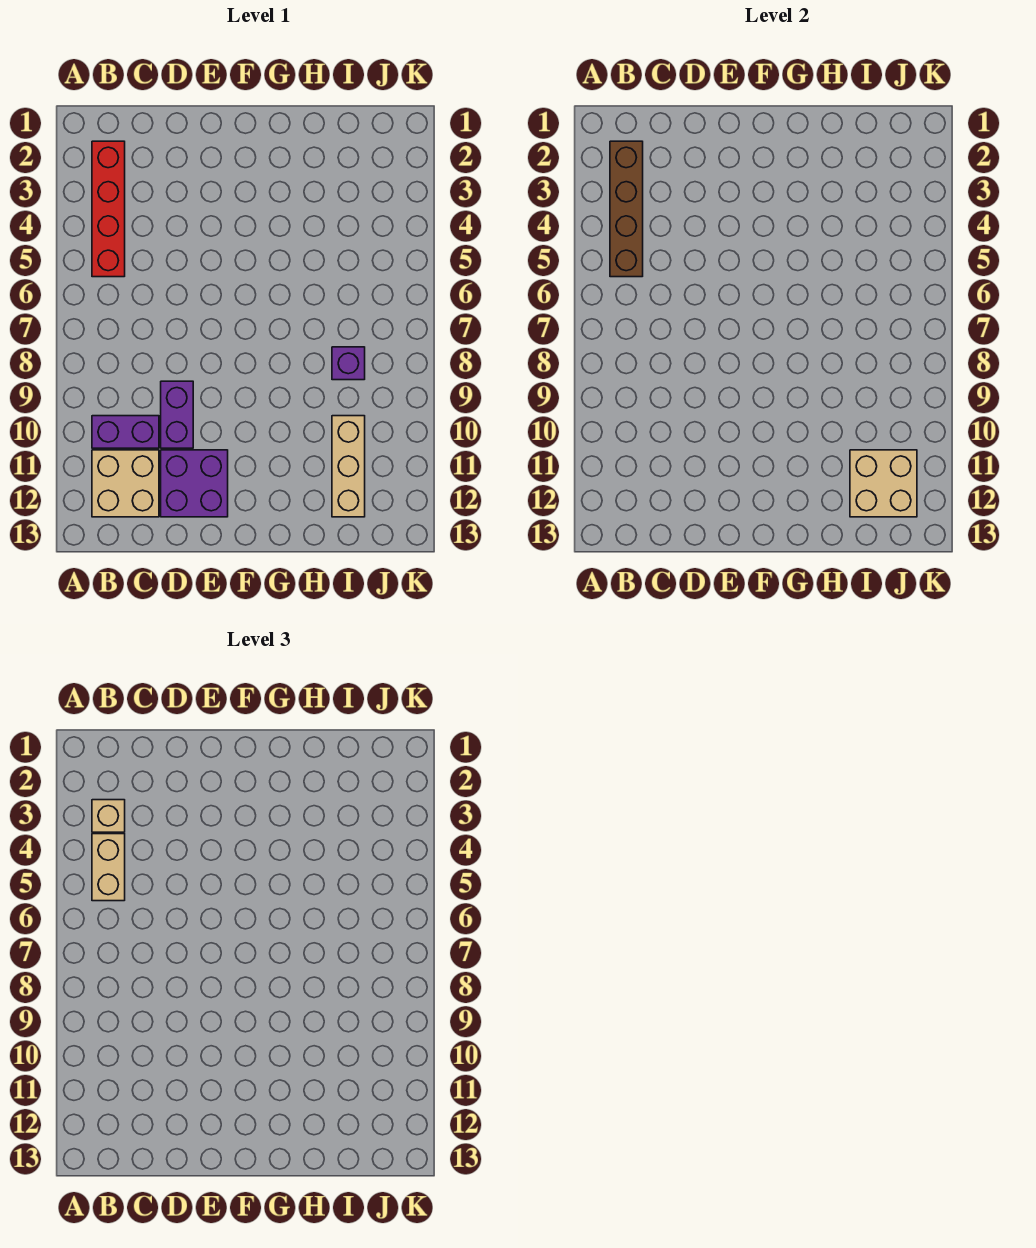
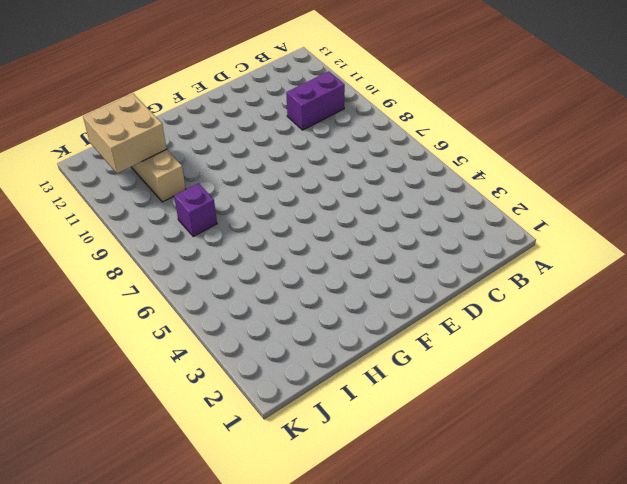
none -> red brick B2:B5 level 1
none -> tan brick B11:C12 level 1

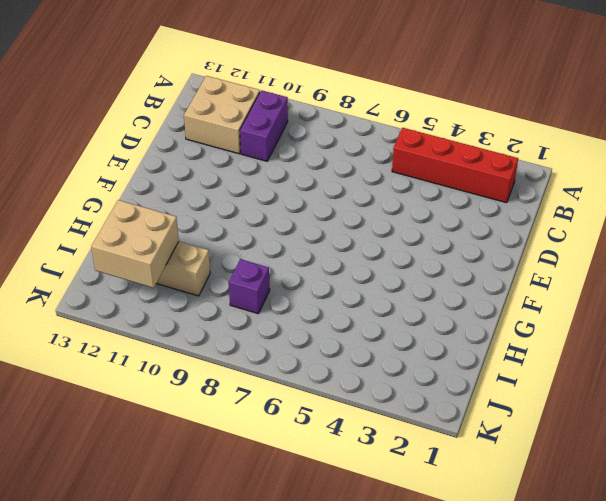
none -> purple brick D9:D10 level 1
none -> purple brick D11:E12 level 1

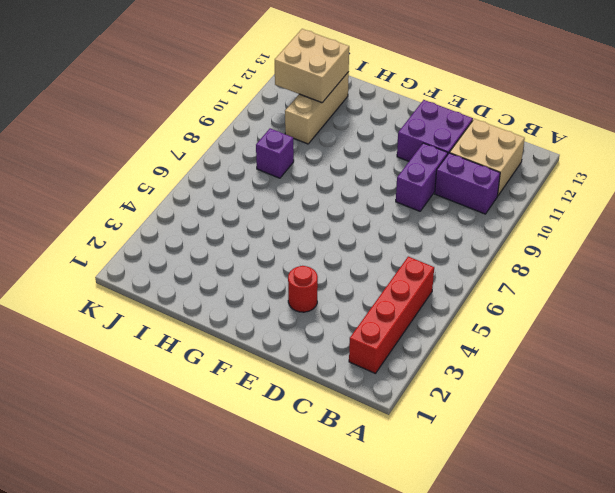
red round brick E3 level 1 -> none
none -> brown brick B2:B5 level 2
none -> tan brick B3 level 3

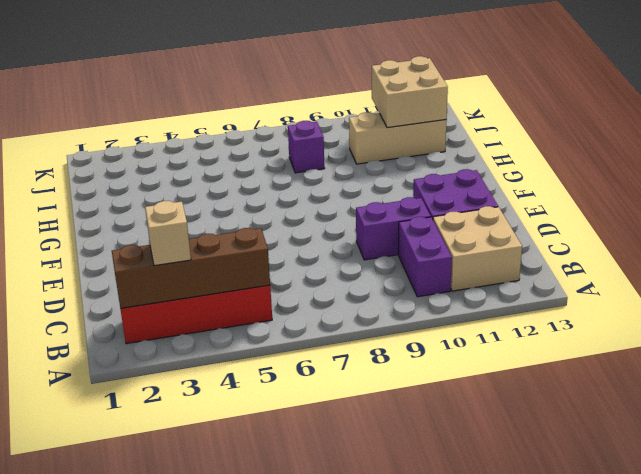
none -> tan brick B4:B5 level 3

